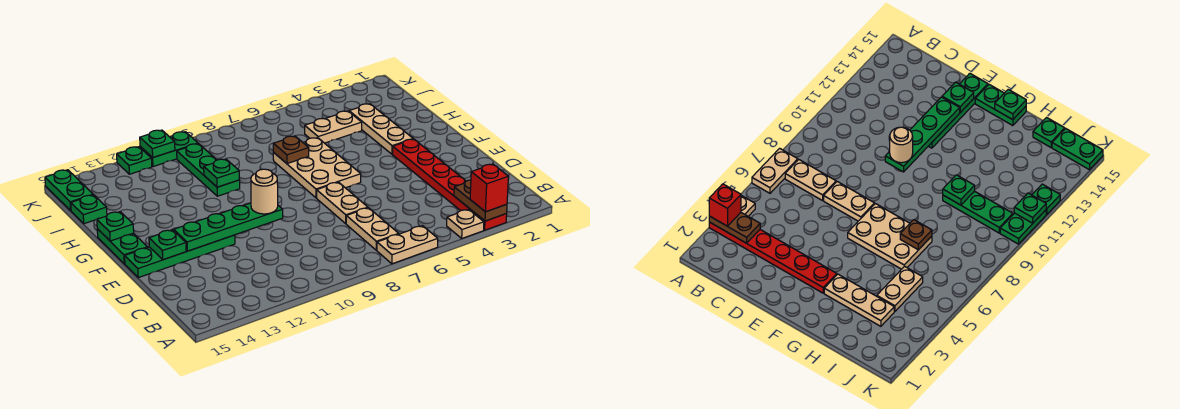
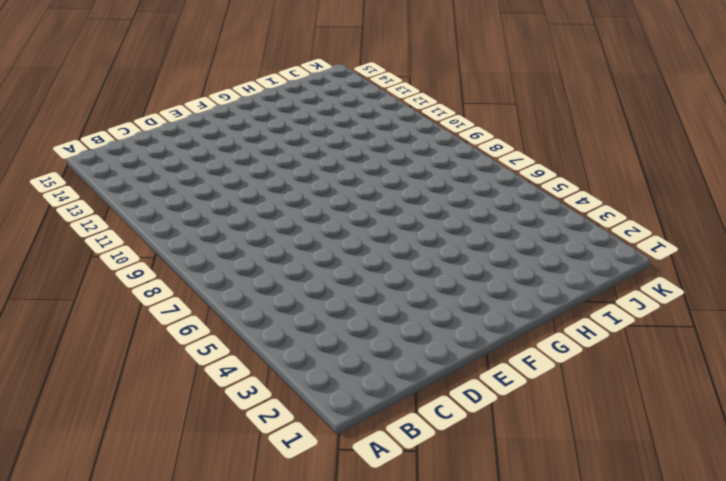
none -> red plate A3:F3 level 1
none -> tan plate A4 level 1
none -> tan plate A6:A7 level 1

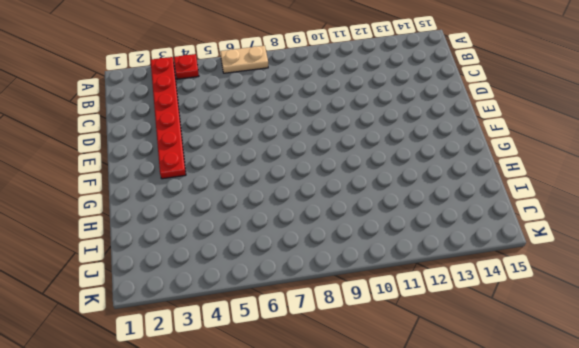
red plate A4 level 1 -> tan plate A4 level 1
none -> tan plate B7:C7 level 1
none -> tan plate D7:E7 level 1
none -> green plate E12:E15 level 1

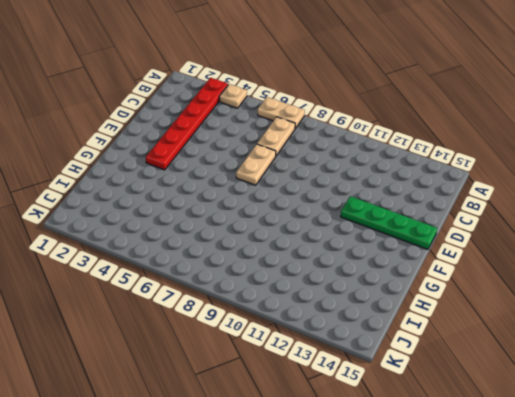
none -> tan plate F6:H7 level 1
none -> green plate F15:G15 level 1
none -> tan plate G3:I3 level 1

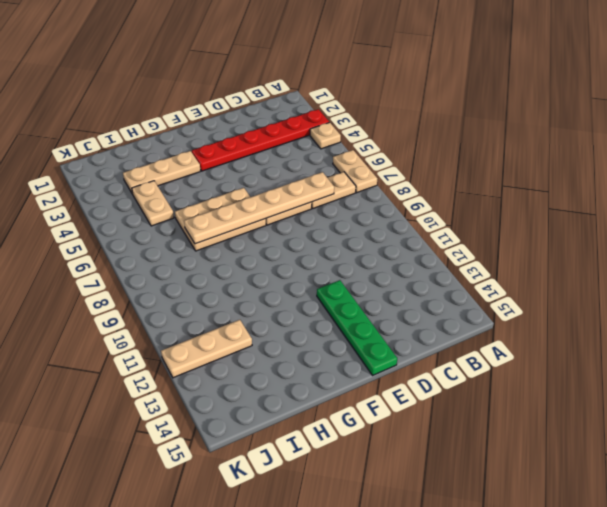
tan plate C7:H7 level 2 -> brown plate H7 level 2
tan plate I12:K12 level 1 -> green plate K12 level 1
none -> green plate F15:G15 level 1
none -> green plate H10:J10 level 1
none -> green plate I15 level 1

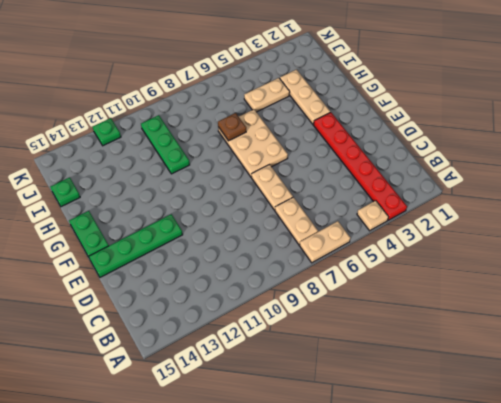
none -> green plate J15:K15 level 1
none -> green plate K10:K11 level 1
none -> brown plate A3:B3 level 2

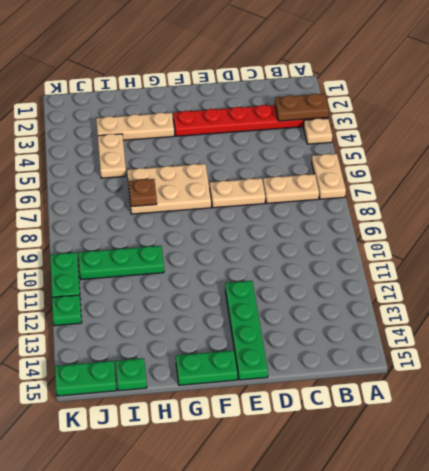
none -> green plate E10:E13 level 2
none -> green plate E14 level 2
none -> green plate G15 level 2

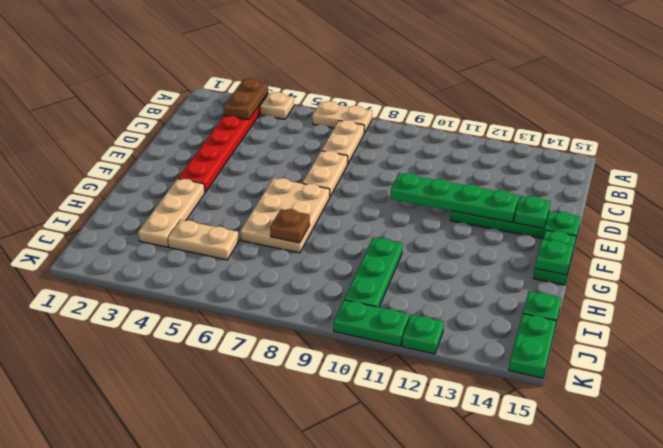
none -> green plate H10 level 2
none -> green plate K11 level 2
none -> red brick A3 level 3

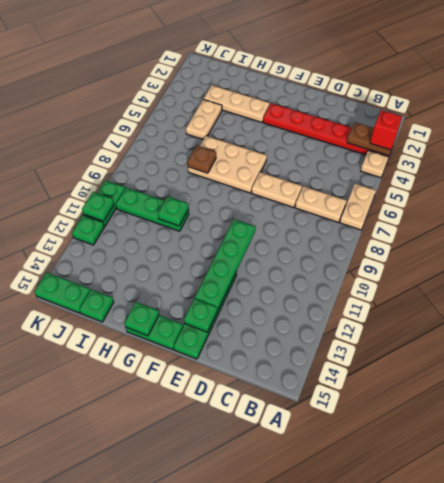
none -> tan round brick E10 level 3

